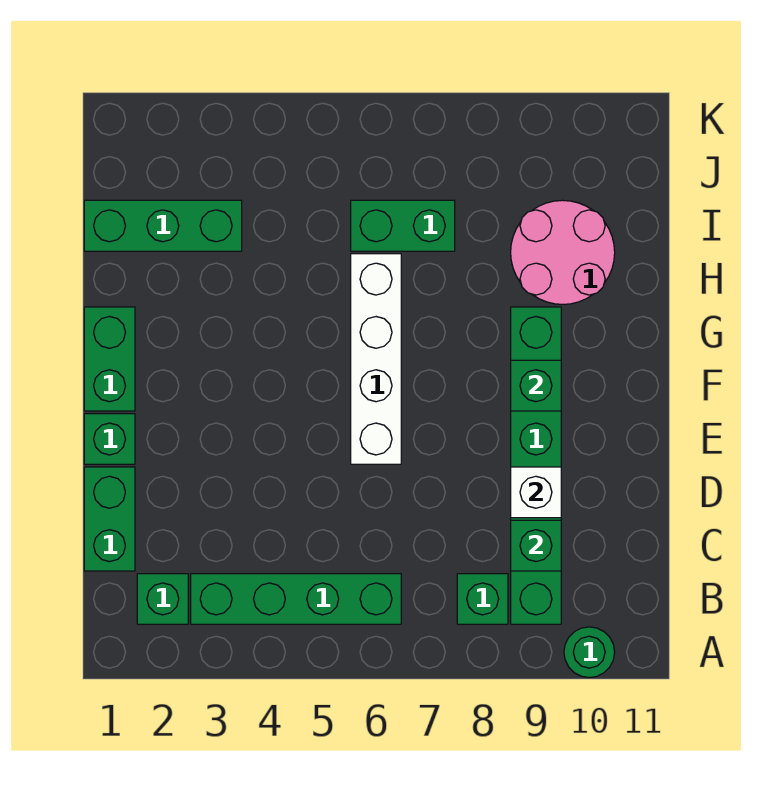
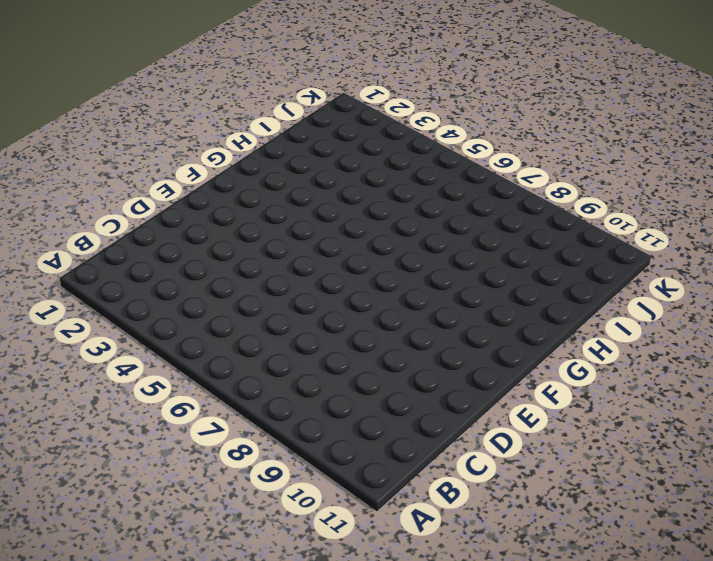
none -> green round brick A10 level 1
none -> green brick B2 level 1
none -> green brick B3:B6 level 1

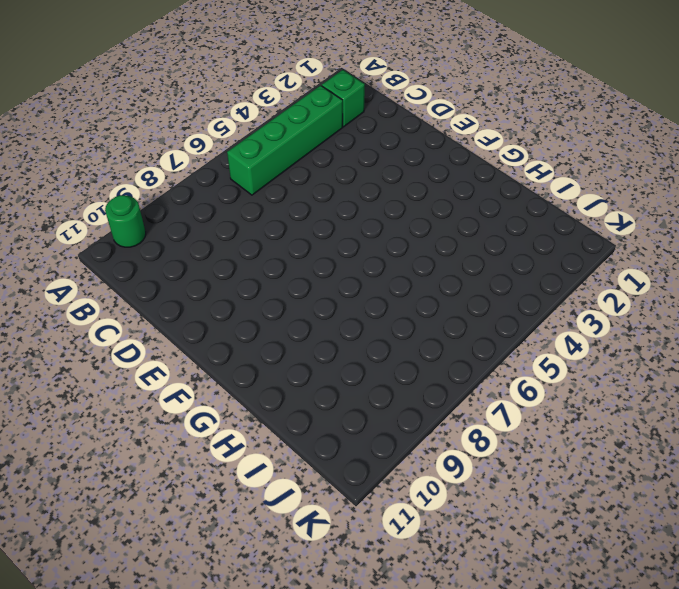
none -> green brick B8 level 1
none -> green brick B9:G9 level 1
none -> green brick C1:D1 level 1

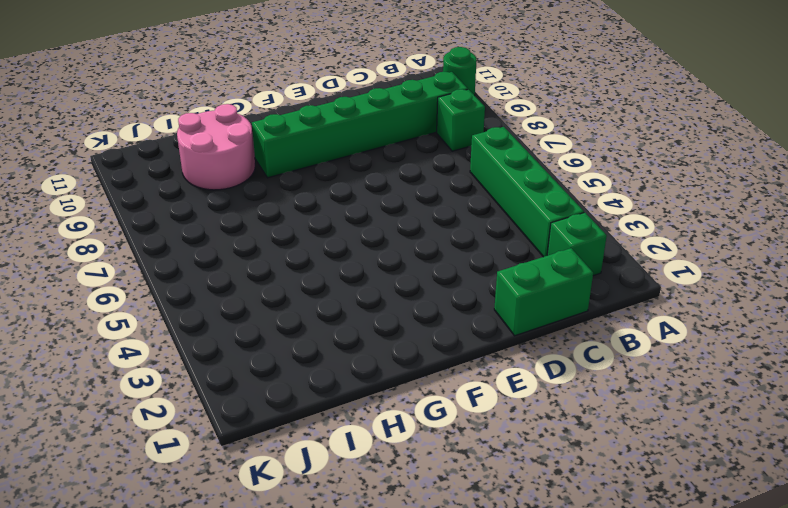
none -> green brick E1 level 1
none -> white brick E6:H6 level 1
none -> green brick F1:G1 level 1

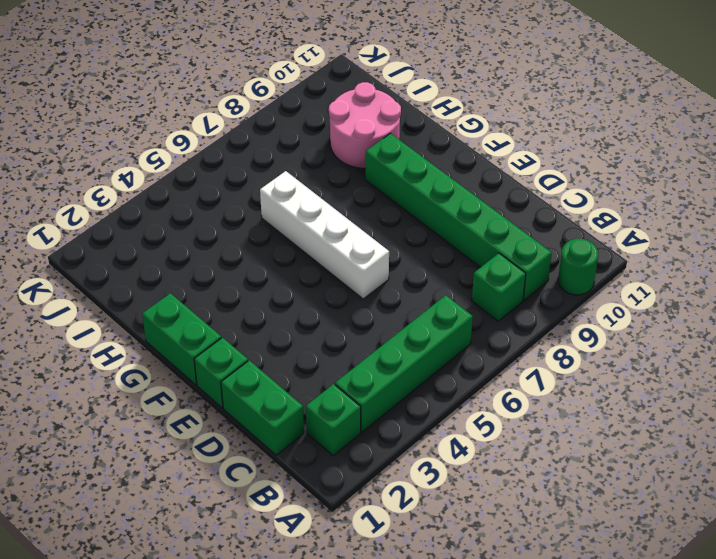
none -> green brick I1:I3 level 1
none -> green brick I6:I7 level 1
none -> green brick C9 level 2

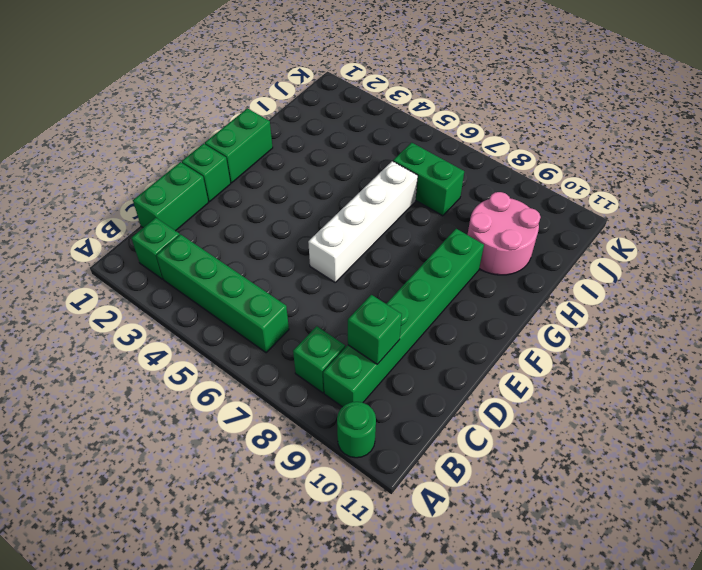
none -> green brick I1:I3 level 1
none -> white brick D9 level 2
none -> green brick F9 level 2

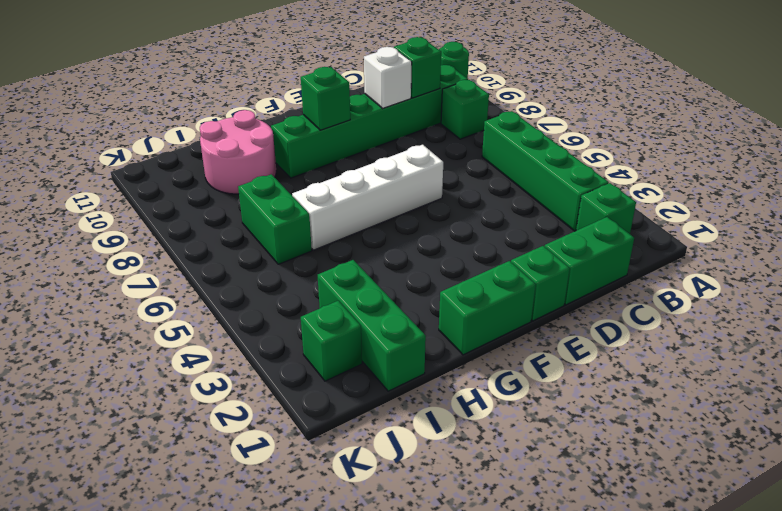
green brick J2 level 1 -> none

